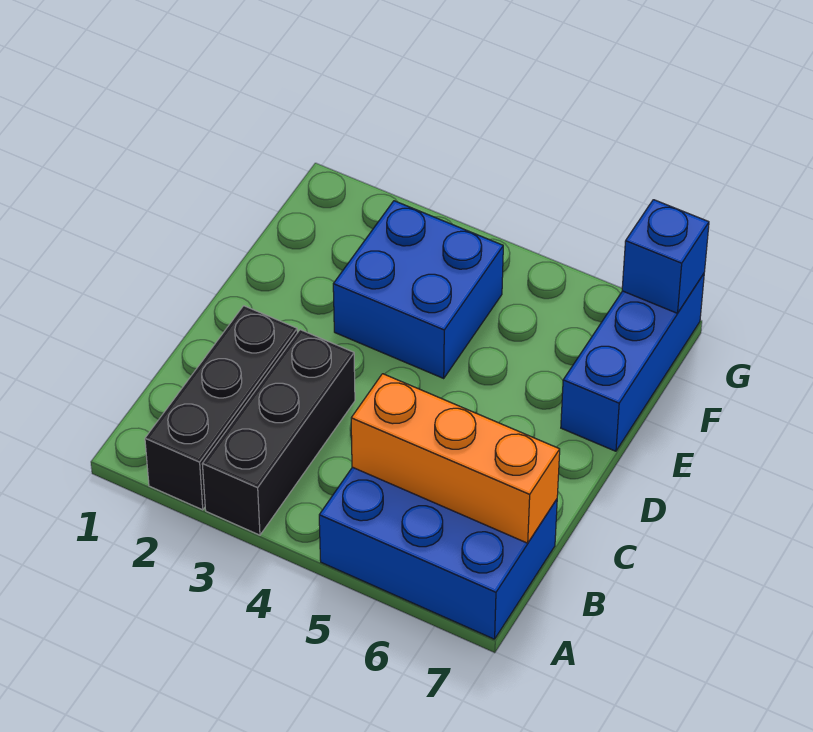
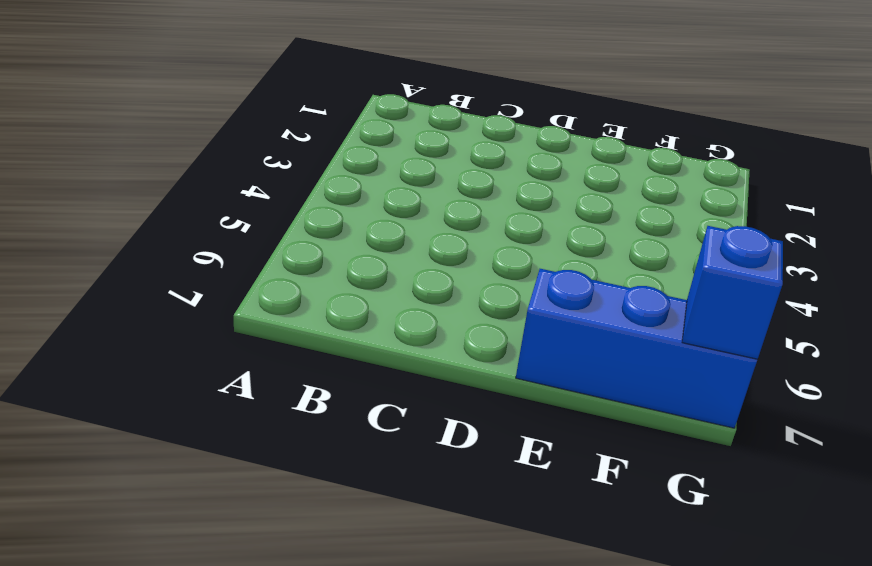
none -> black brick A2:C2 level 1
none -> black brick A3:C3 level 1

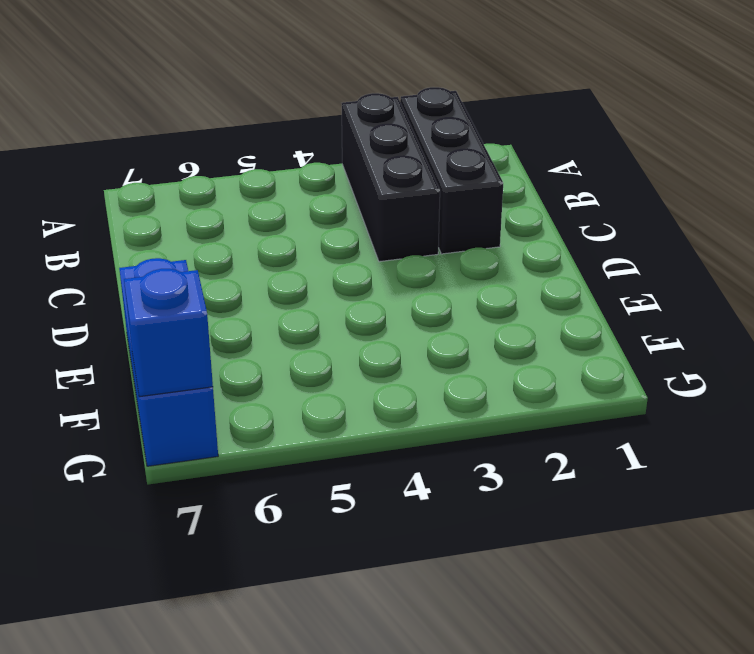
none -> blue brick A5:B7 level 1
none -> blue brick E3:F4 level 1

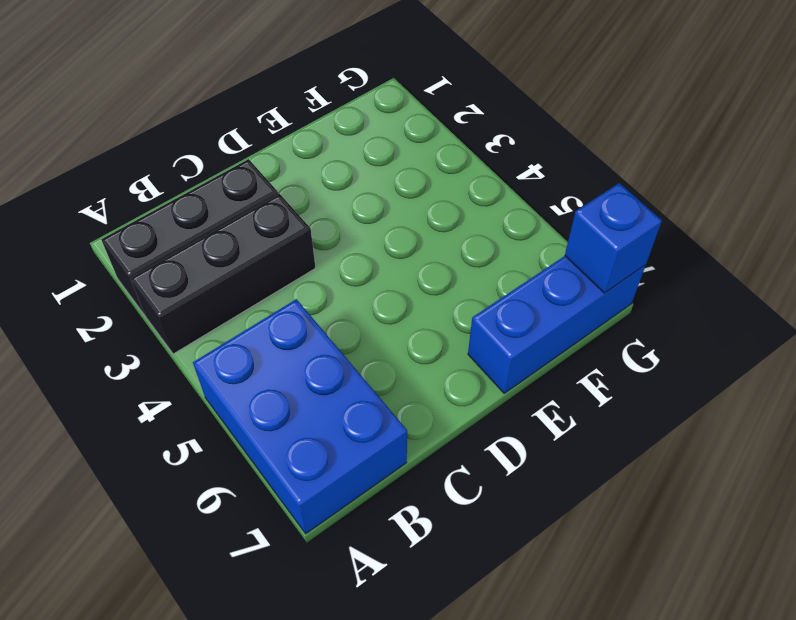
none -> blue brick E3:F4 level 1
none -> orange brick B5:B7 level 2

